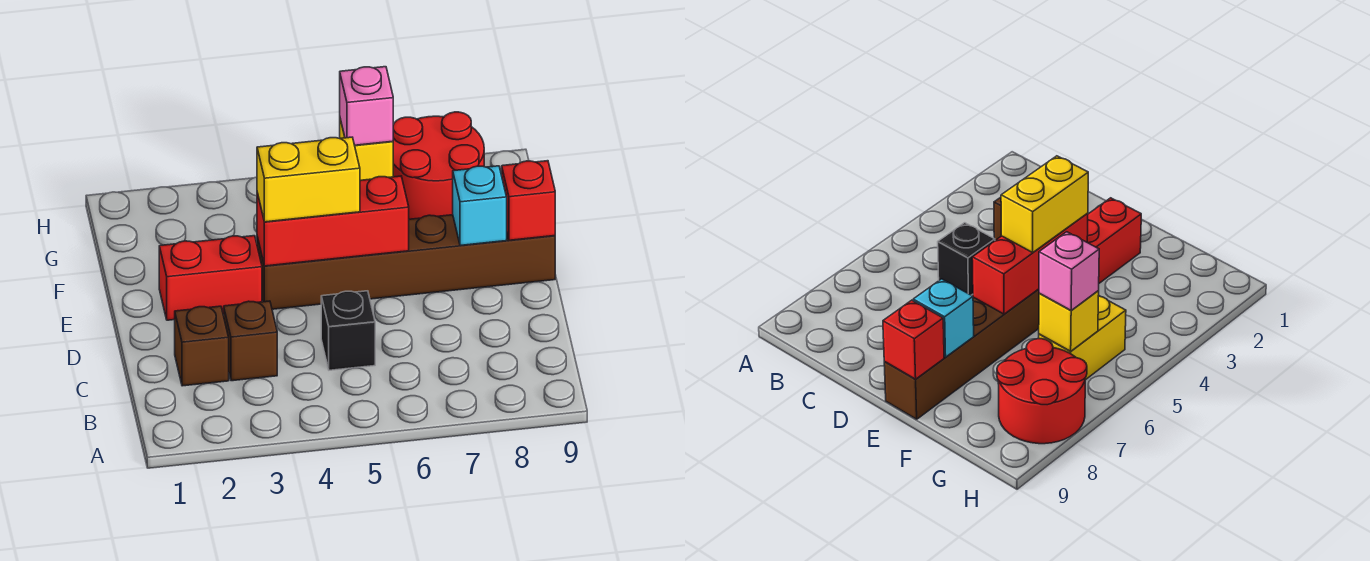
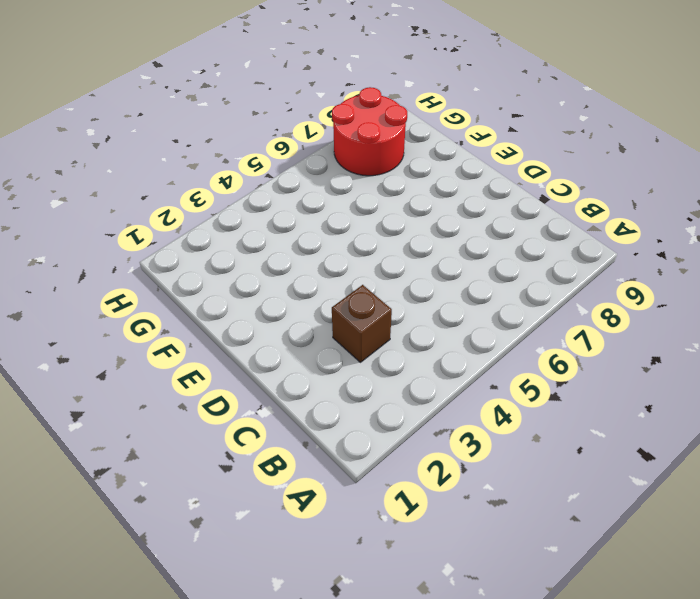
none -> brown brick C2 level 1
none -> black brick C5 level 1
none -> red brick E2:E3 level 1

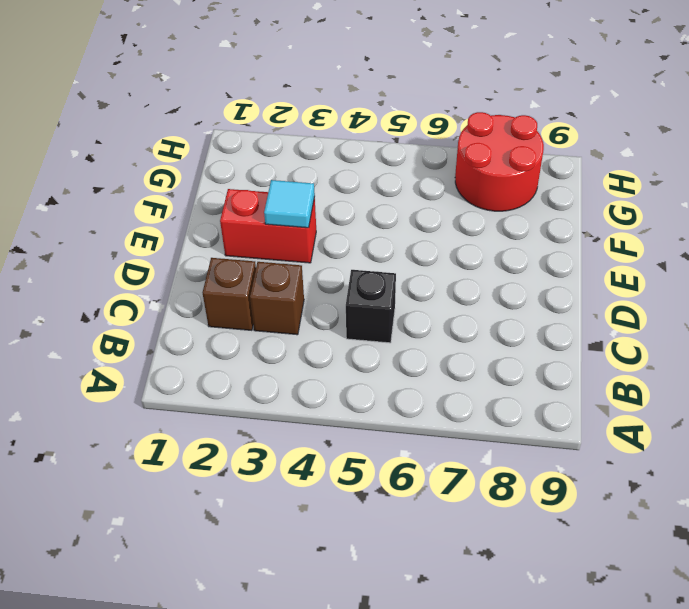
cyan tile E3 level 2 -> none
none -> brown brick E4:E9 level 1
none -> yellow brick G5:G6 level 1
none -> red brick E4:E6 level 2

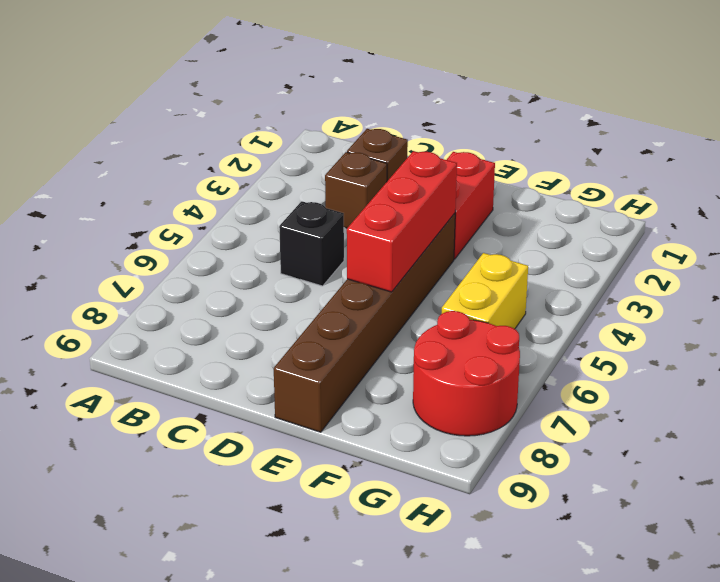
none -> cyan brick E8 level 2
none -> red brick E9 level 2
none -> yellow brick G6 level 2

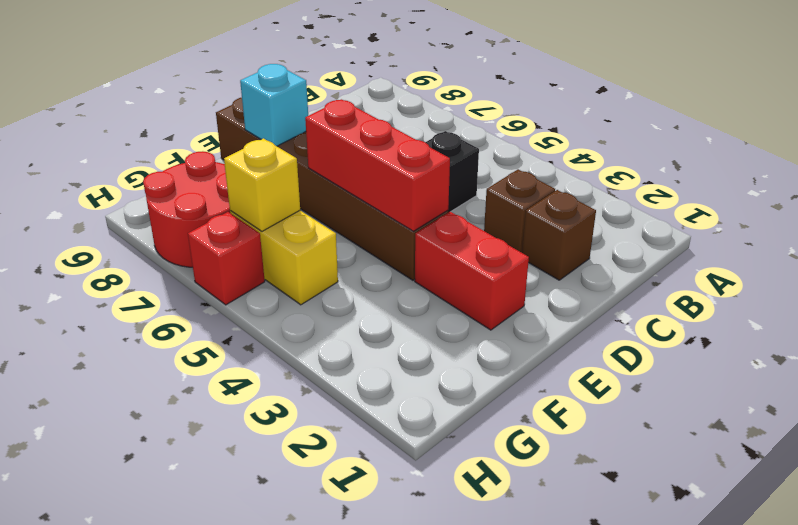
red brick H6 level 1 -> red brick E9 level 2
none -> yellow brick E4:E5 level 3
none -> pink brick G6 level 3

